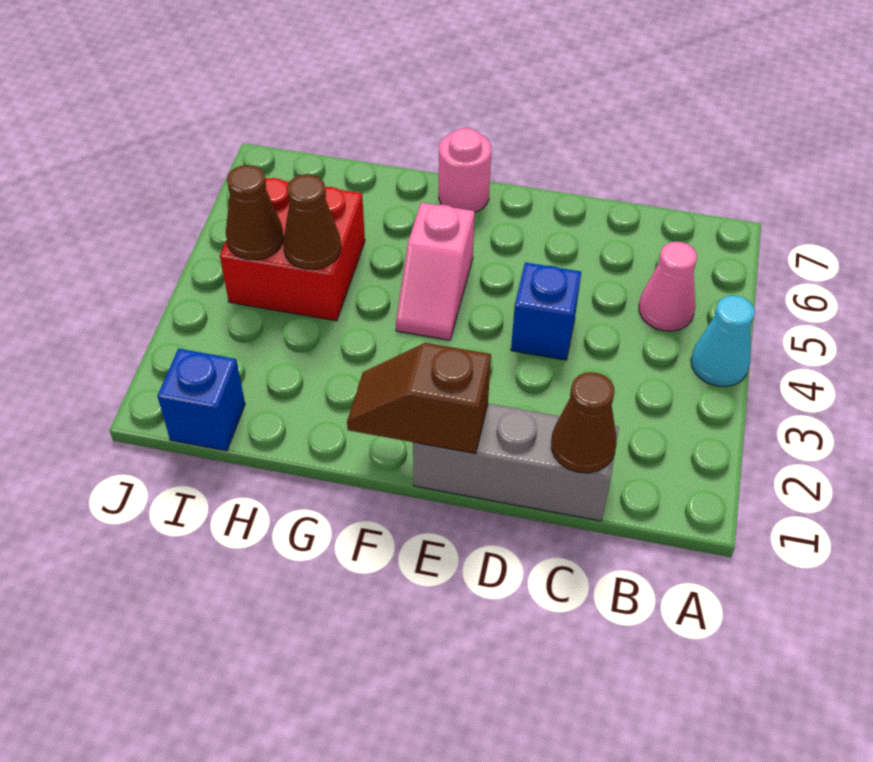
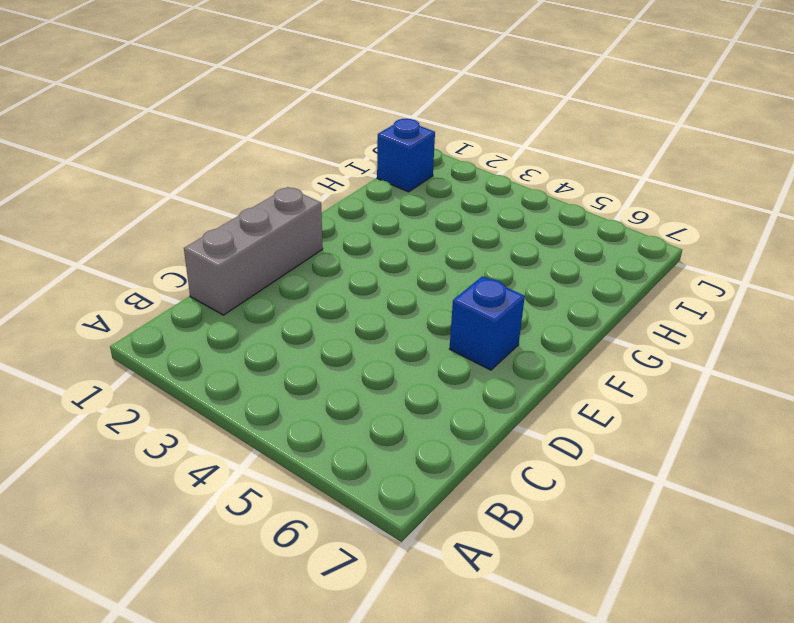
blue brick E6 level 1 -> blue brick D4 level 1
none -> cyan cone A4 level 1
none -> pink cone B5 level 1
none -> pink slope F4:F5 level 1 top 5

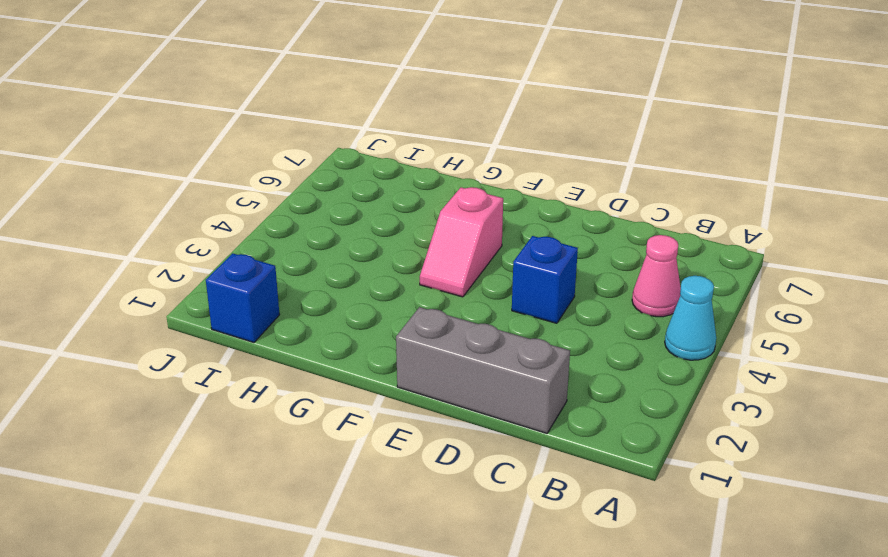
none -> pink round brick F7 level 1
none -> red brick H4:I5 level 1
none -> brown cone C1 level 2

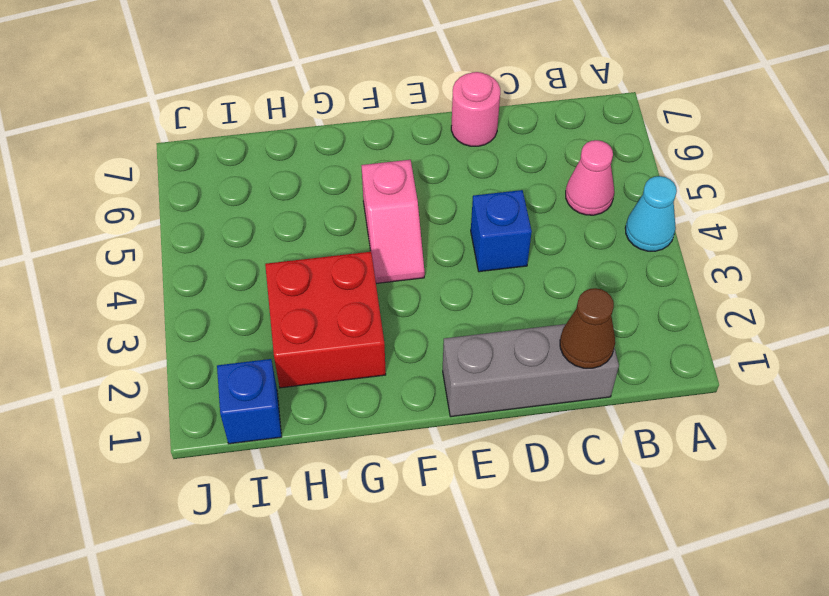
pink round brick D7 level 1 -> pink round brick F7 level 1
red brick G2:H3 level 1 -> red brick H4:I5 level 1
none -> brown slope E1:F1 level 2 top E
none -> brown cone H4 level 2
none -> brown cone I4 level 2

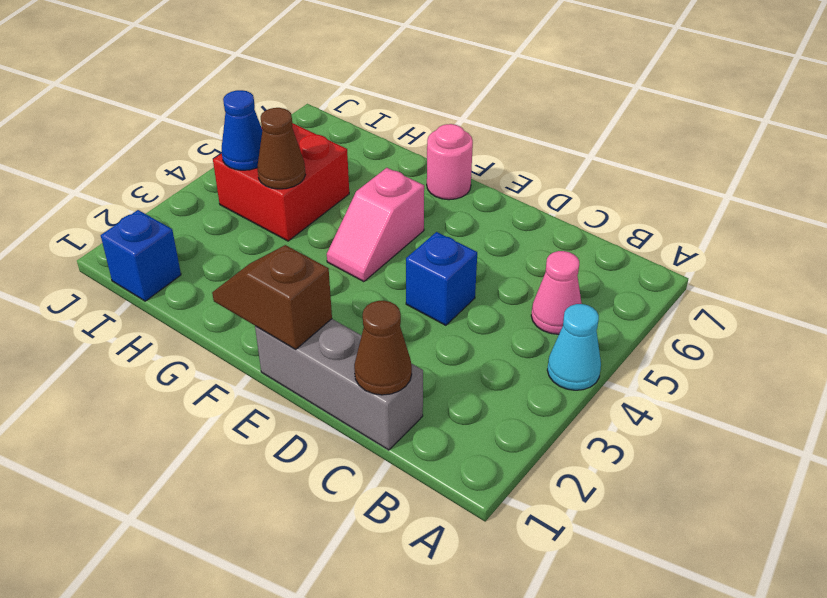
blue cone I4 level 2 -> brown cone I4 level 2

